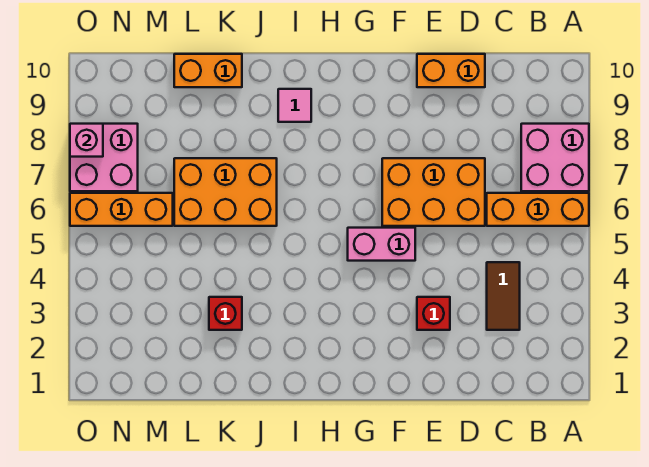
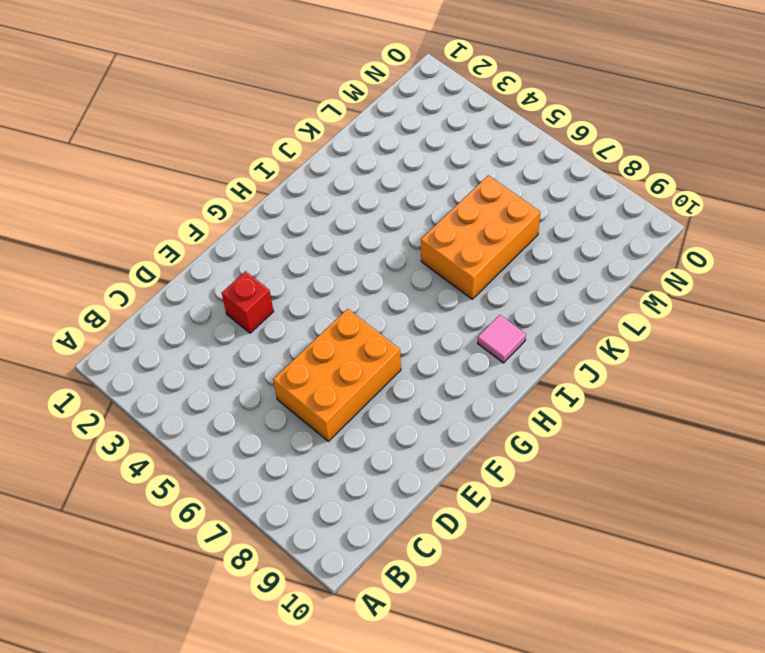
none -> orange brick A6:C6 level 1
none -> pink brick A7:B8 level 1
none -> brown tile C3:C4 level 1

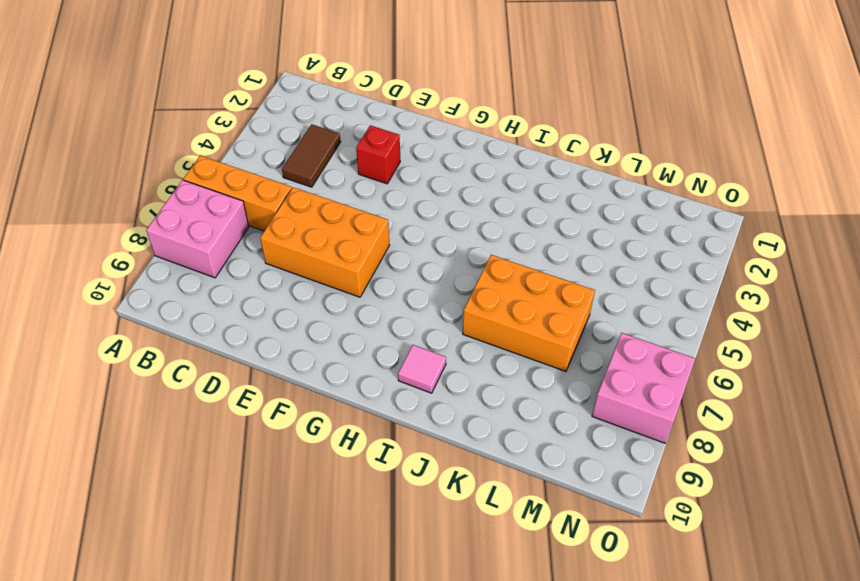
none -> orange brick D10:E10 level 1
none -> pink brick F5:G5 level 1
none -> red brick K3 level 1

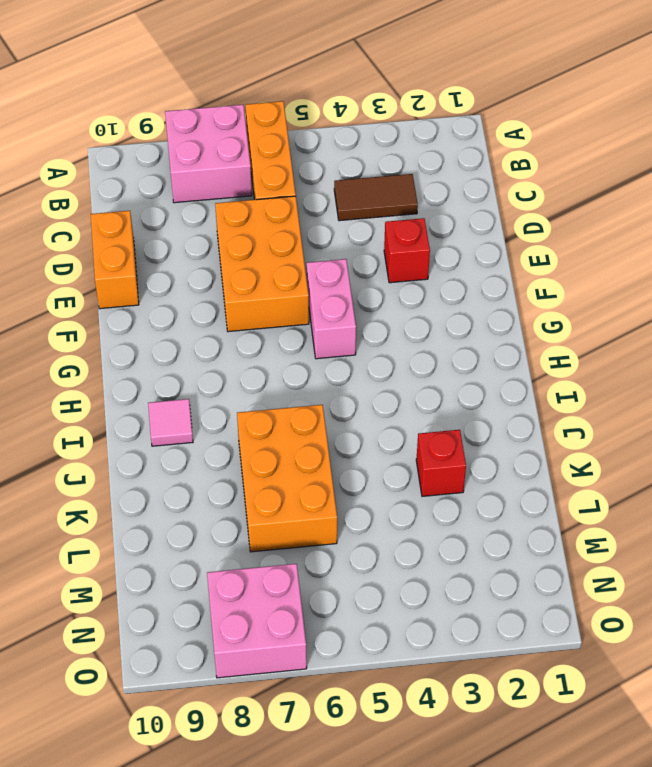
none -> orange brick K10:L10 level 1
none -> orange brick M6:O6 level 1
none -> pink brick O8 level 2

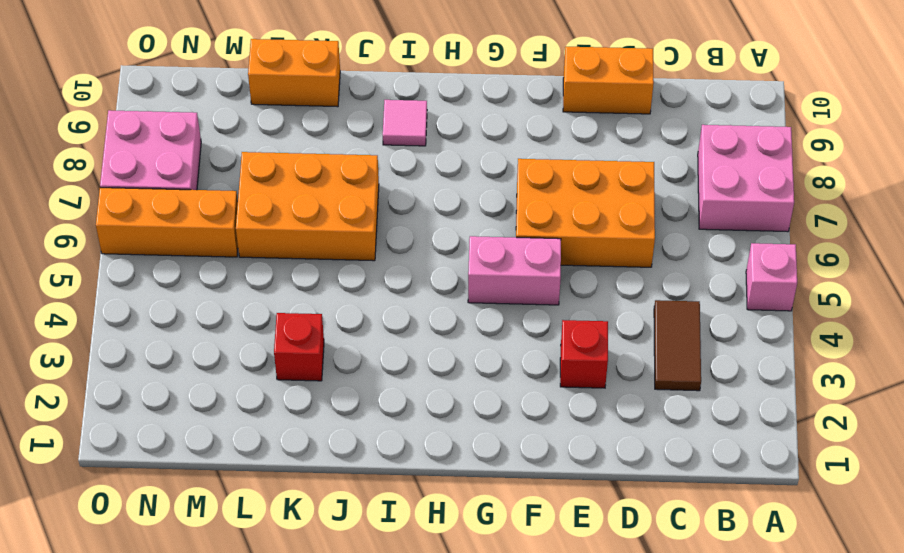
pink brick A5 level 1 -> pink brick O8 level 2
none -> orange brick A6:C6 level 1

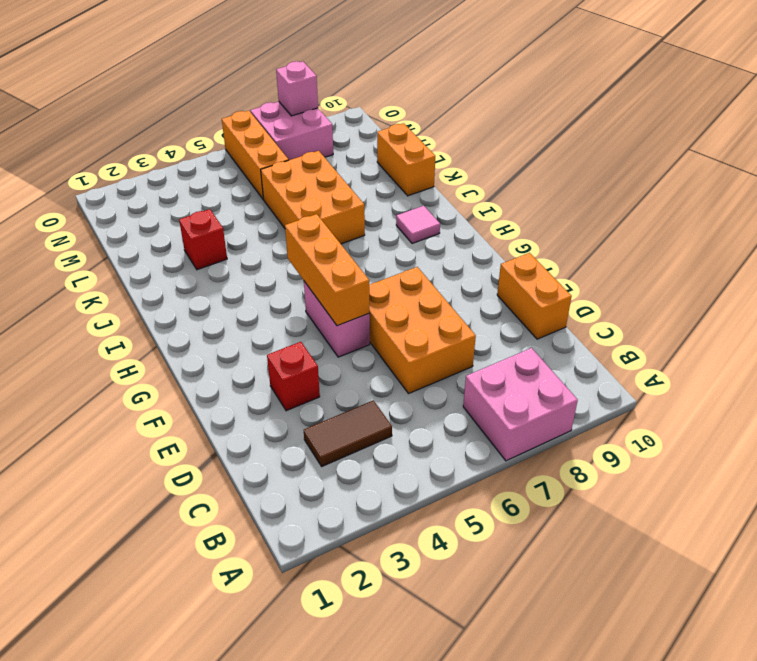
orange brick F5:H5 level 2 -> orange brick A6:C6 level 1

